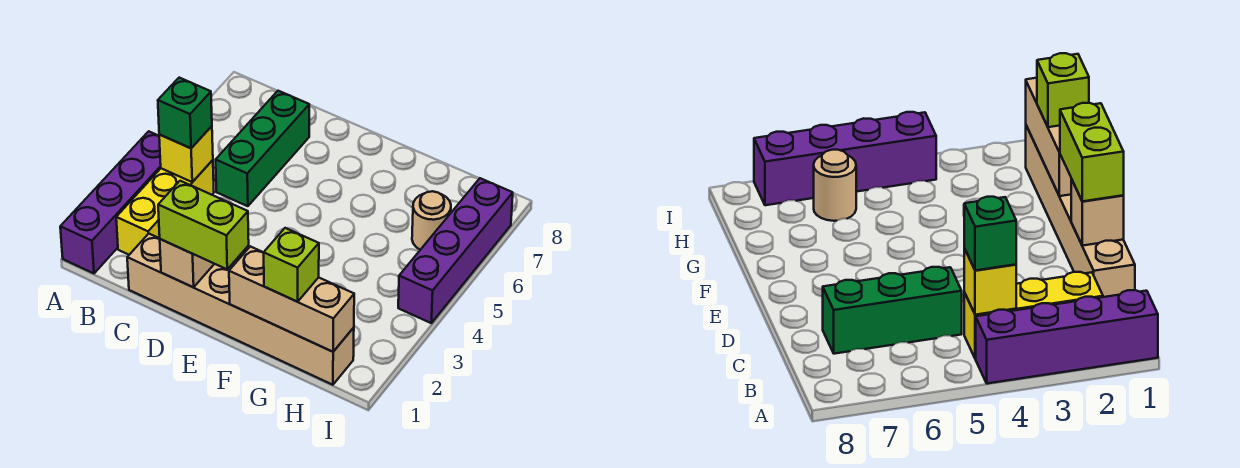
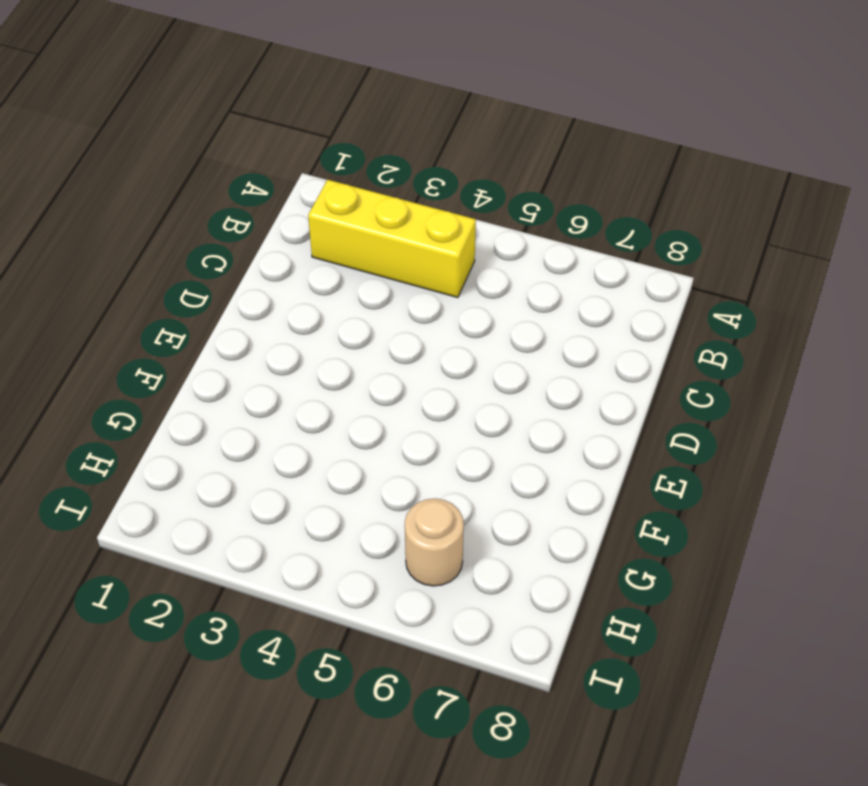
none -> purple brick A1:A4 level 1
none -> tan brick C1:H1 level 1
none -> green brick C5:C7 level 1

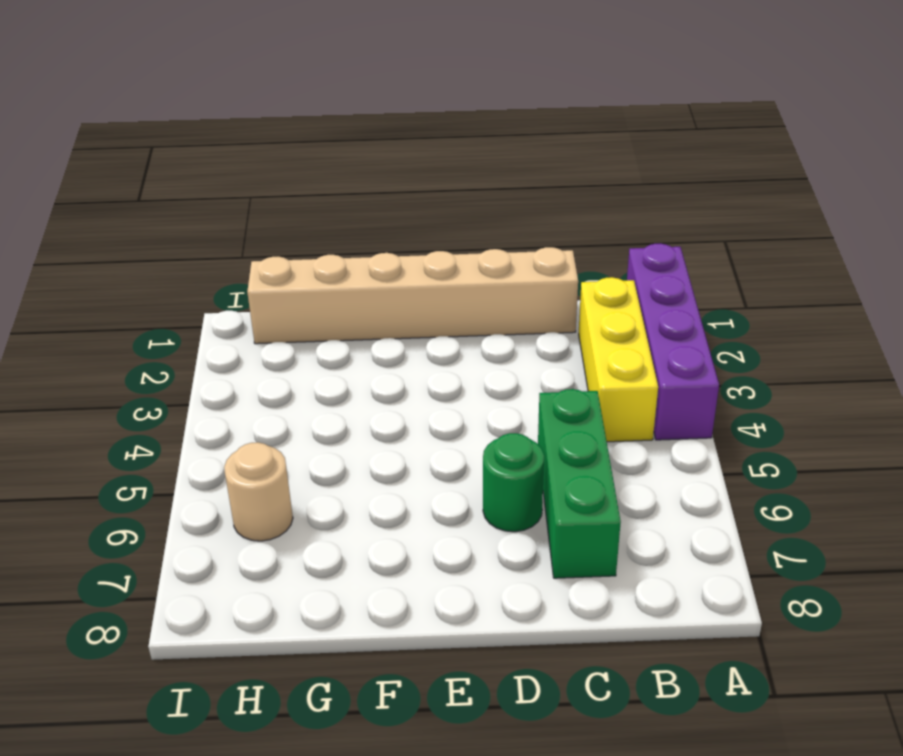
green round brick D6 level 1 -> none
none -> purple brick I4:I7 level 1
none -> yellow brick B4 level 2
none -> tan brick D1 level 2

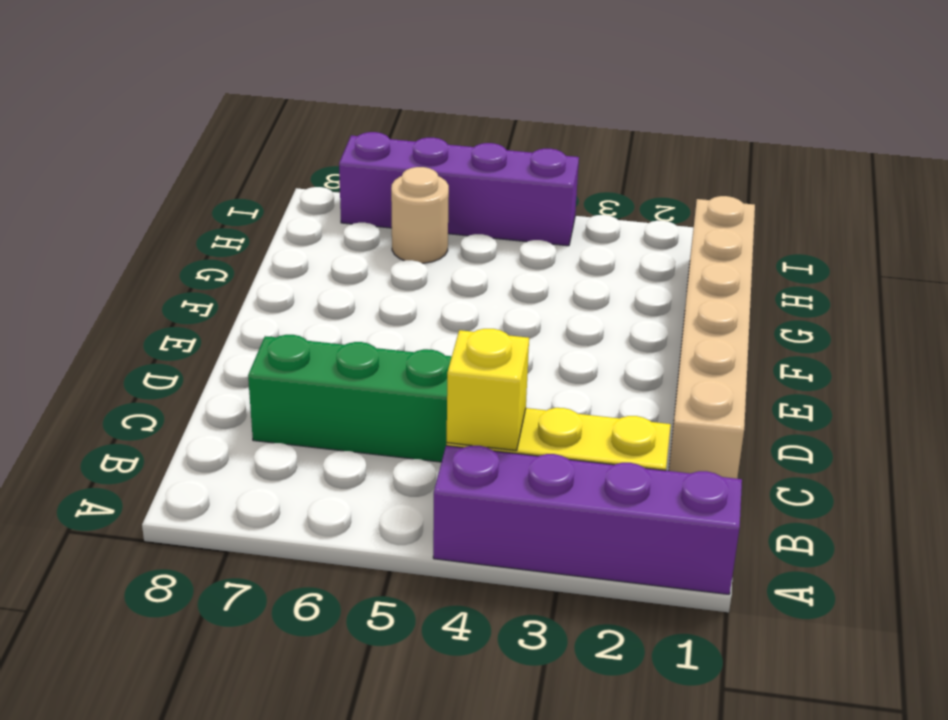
none -> tan brick D1 level 2
none -> tan brick F1:H1 level 2
none -> green brick B4 level 3

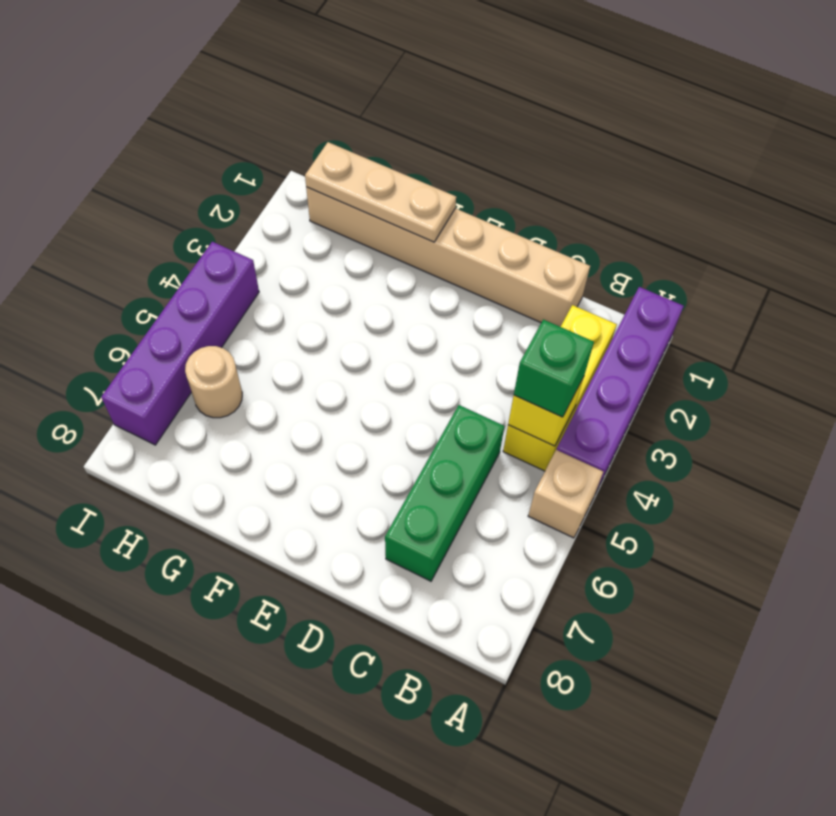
tan brick A5 level 1 -> tan brick D1 level 2
tan plate F1:H1 level 2 -> tan brick F1:H1 level 2
none -> lime brick D1:E1 level 3
none -> lime brick G1 level 3

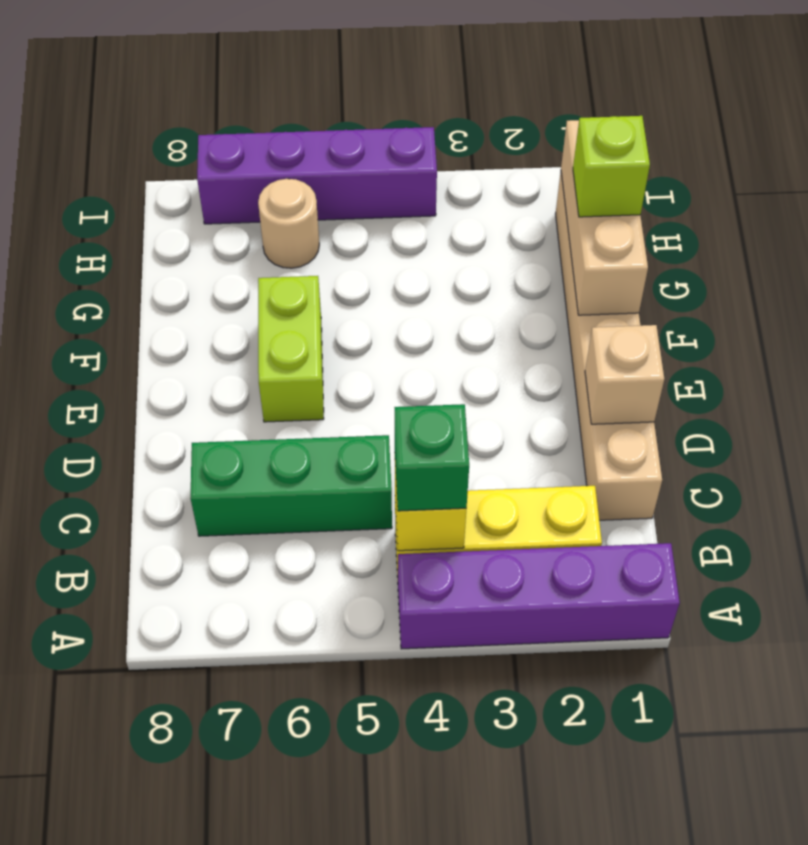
lime brick E6:F6 level 1 -> lime brick D1:E1 level 3

